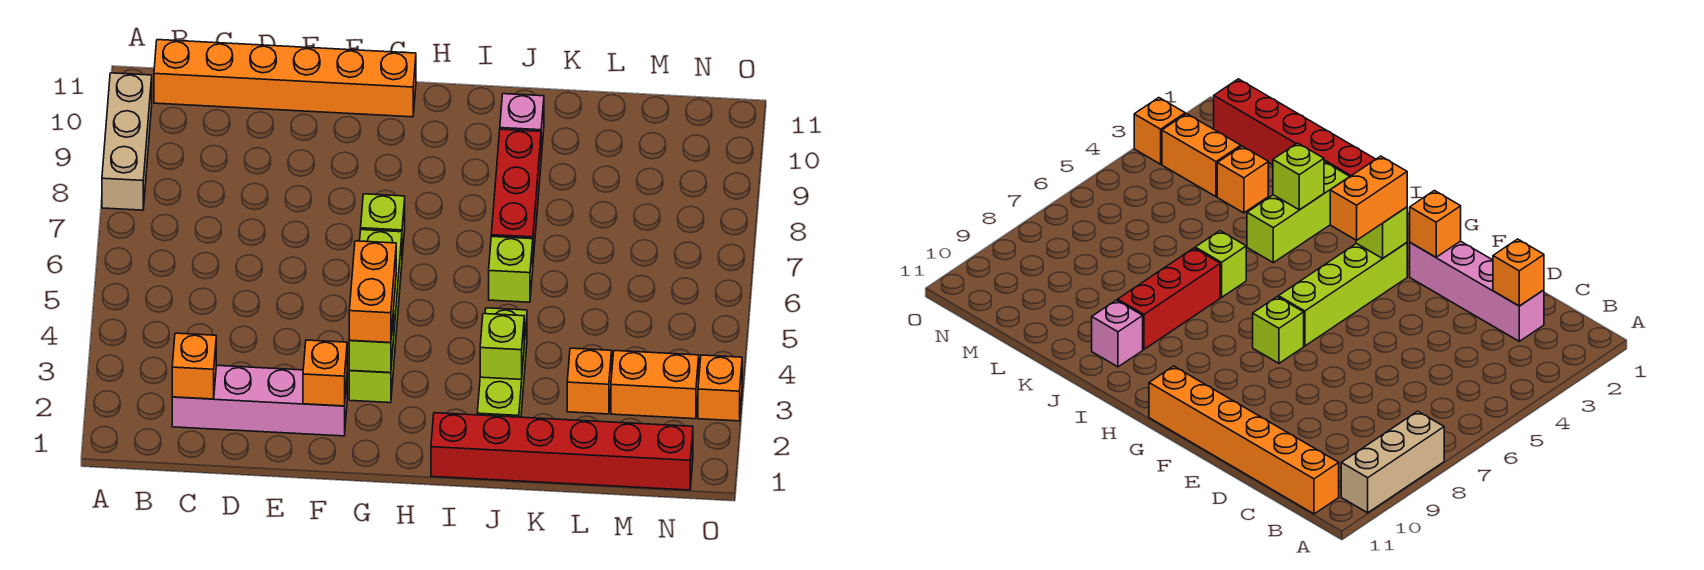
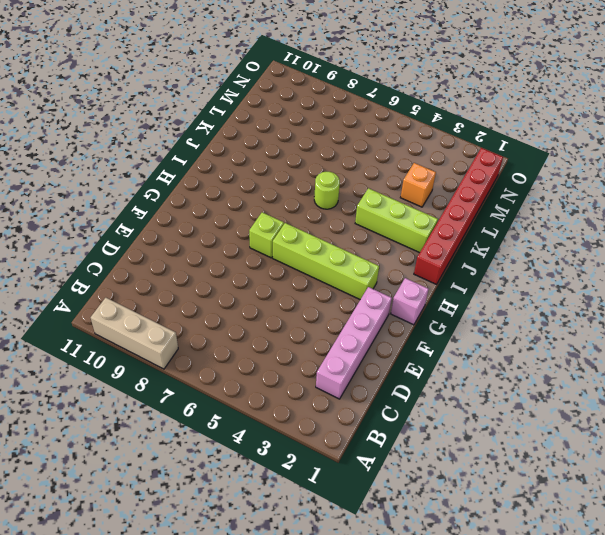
pink brick G1 level 1 -> pink brick J10 level 1
lime round brick J6 level 1 -> lime brick J6 level 1
none -> orange brick B11:G11 level 1
none -> red brick J7:J9 level 1
none -> orange brick M3:N3 level 1

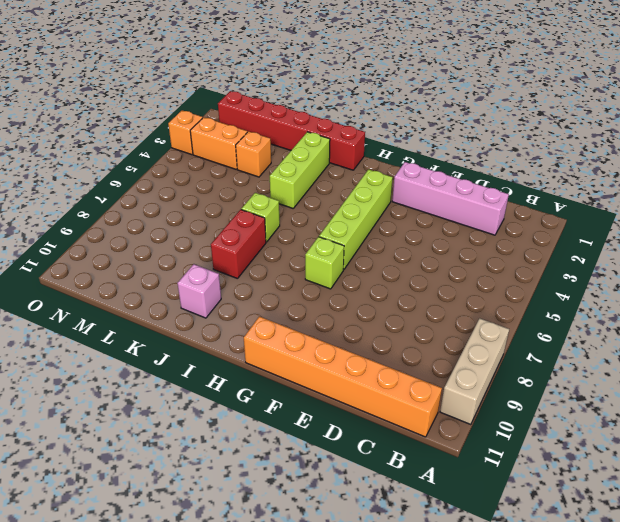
red brick J7:J8 level 1 -> red brick J7:J9 level 1
none -> orange brick C2 level 2
none -> orange brick F2 level 2
none -> lime brick G3 level 2

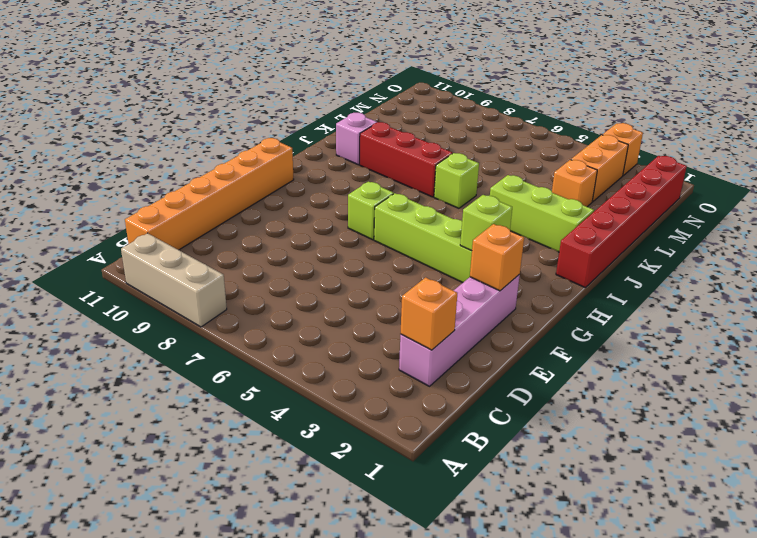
none -> lime brick J3 level 2
none -> orange brick G3:G4 level 3

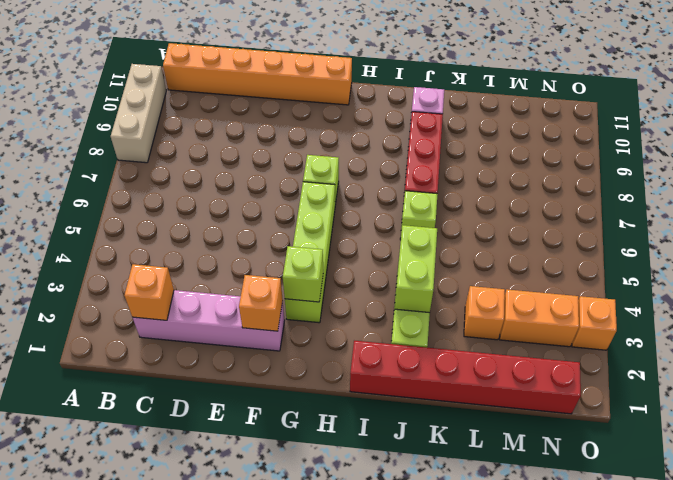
lime brick J3:J4 level 2 -> lime brick J3 level 2
none -> orange brick G3:G4 level 3

